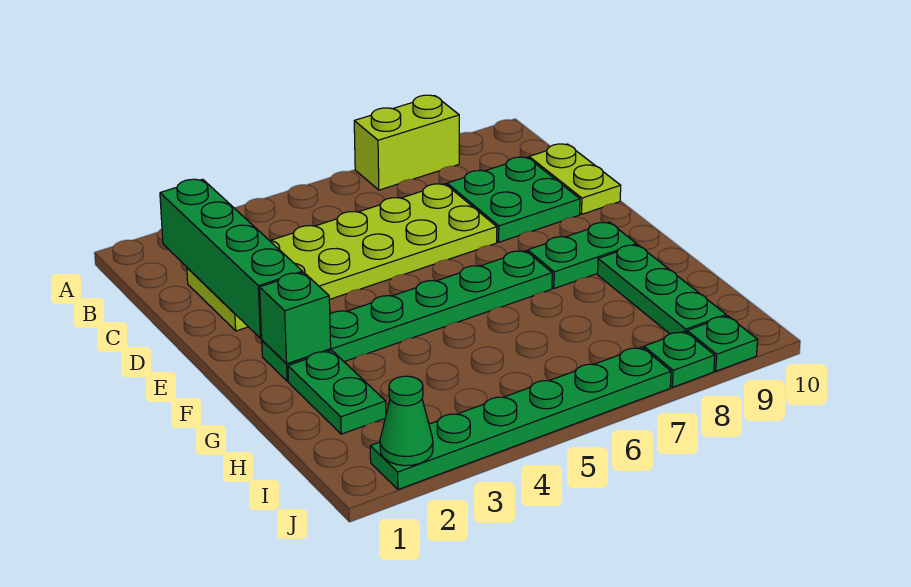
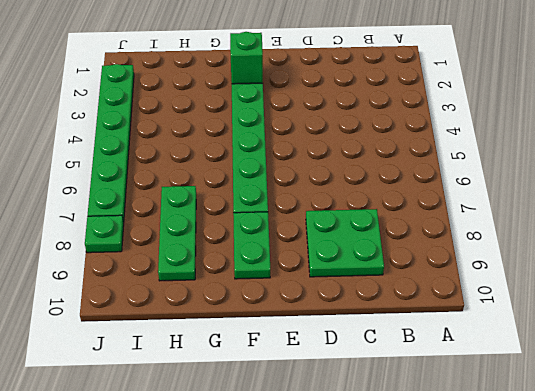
green plate H7:H9 level 1 -> green plate G9:I9 level 1
none -> lime brick A7:A8 level 1
none -> lime plate C2:D7 level 1
none -> lime plate C10:D10 level 1

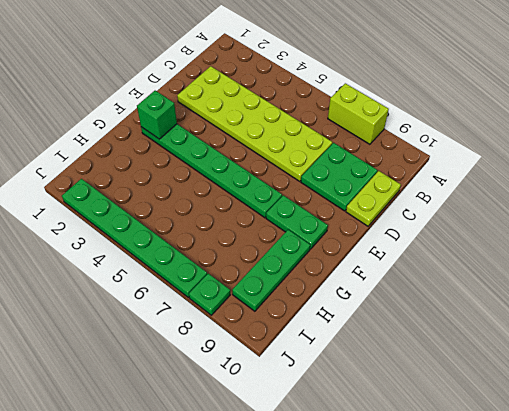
none -> green plate G2:H2 level 1
none -> green plate J9 level 1
none -> green brick B2:E2 level 2

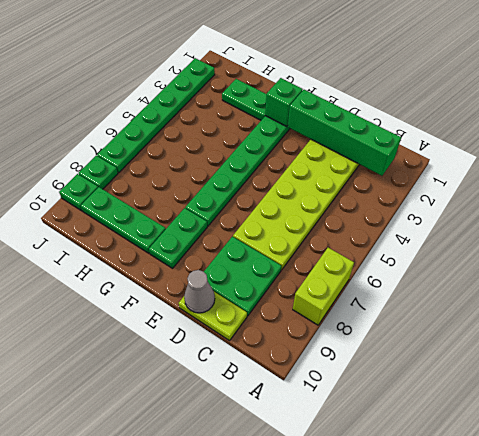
grey cone D10 level 2 -> none
none -> green cone J2 level 2

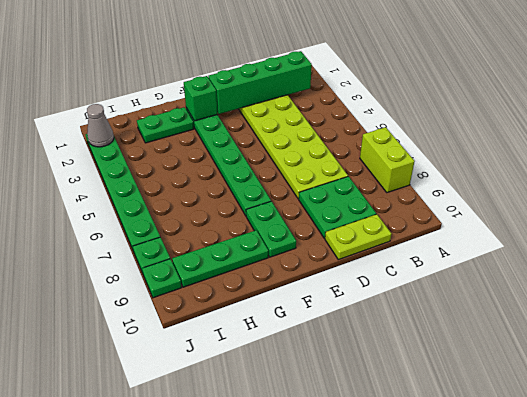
grey cone J2 level 2 -> green cone J2 level 2

